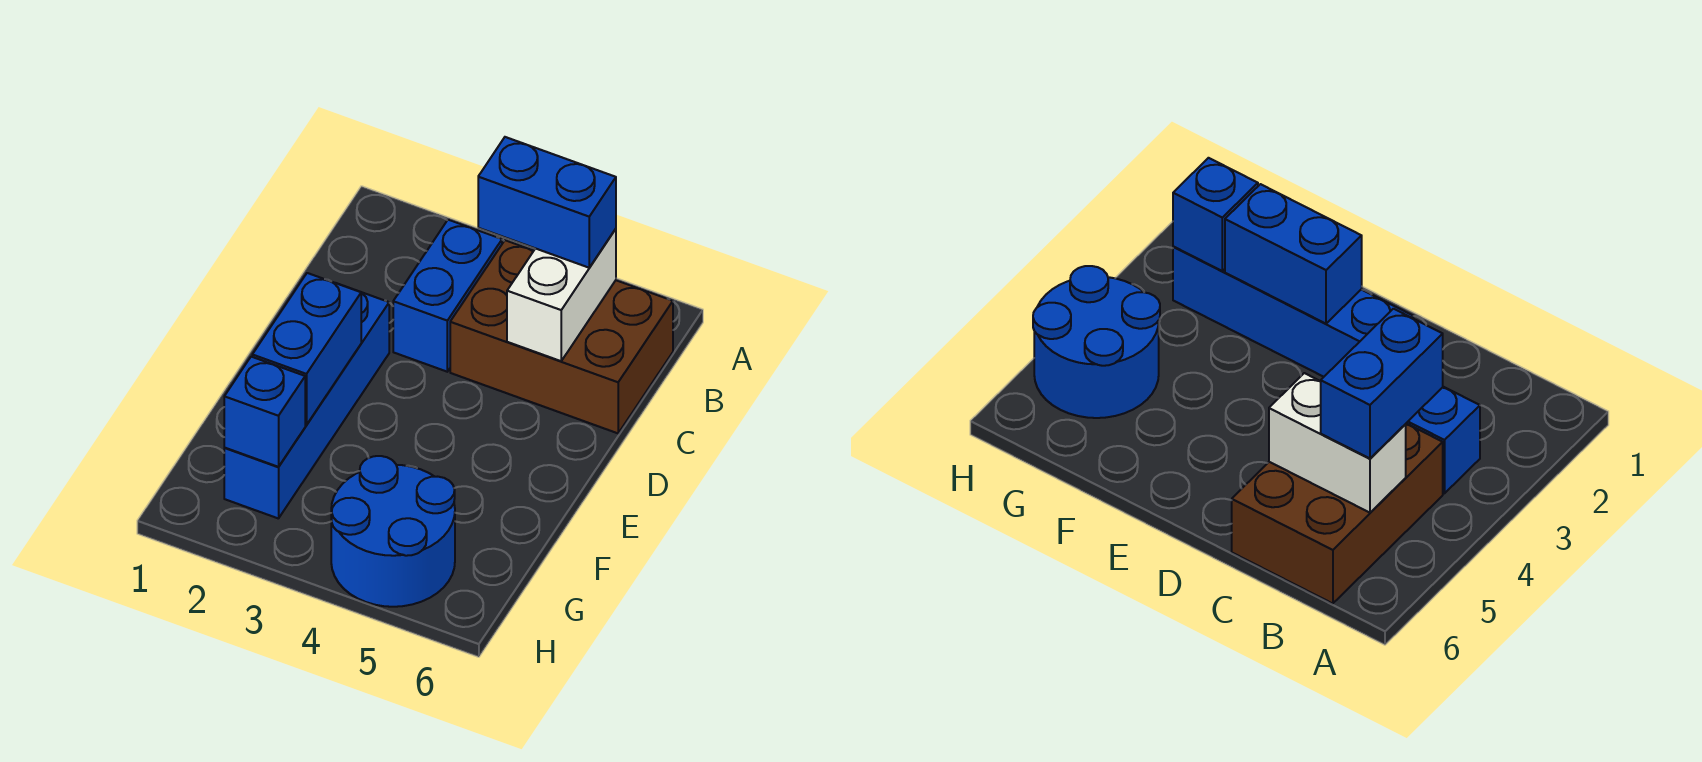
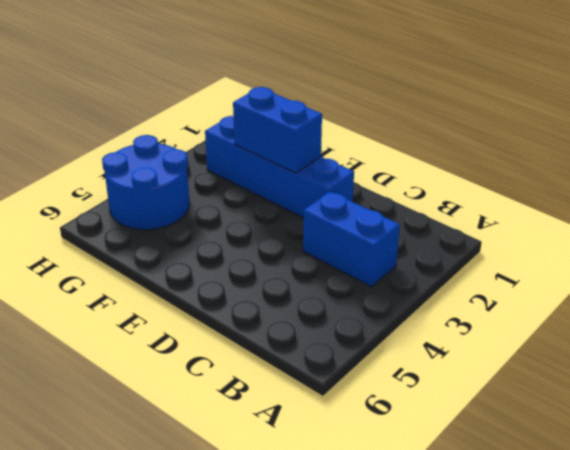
none -> brown brick B4:C6 level 1
none -> white brick B5:C5 level 2

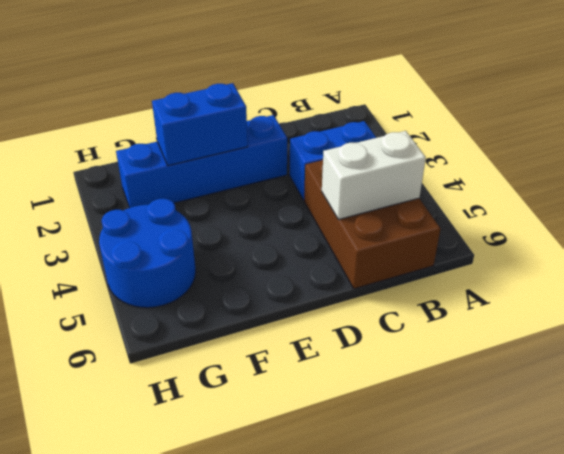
none -> blue brick G2 level 2
none -> blue brick B4:B5 level 3

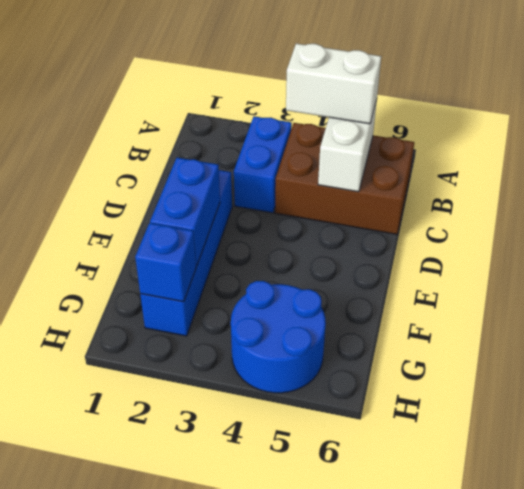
white brick B4:B5 level 3 -> blue brick B4:B5 level 3

